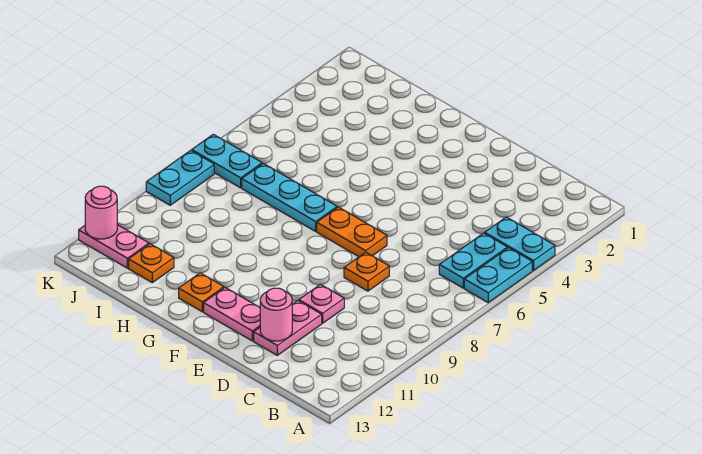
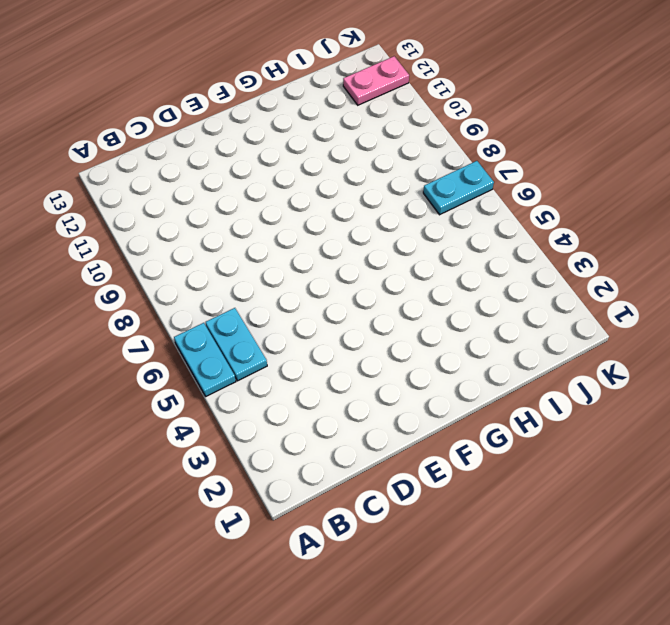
none -> cyan plate A4:B4 level 1
none -> orange plate D8 level 1
none -> pink plate D10 level 1

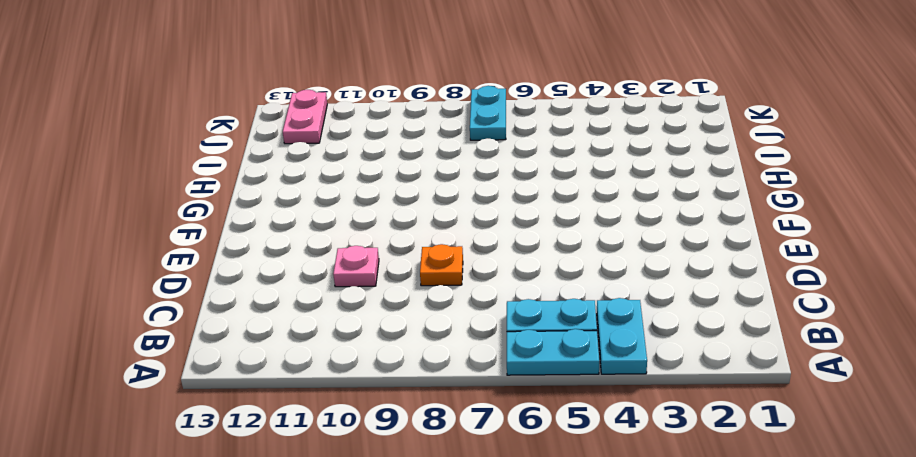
none -> pink plate D11:D12 level 1
none -> orange plate E7:F7 level 1
none -> pink plate E12:F12 level 1

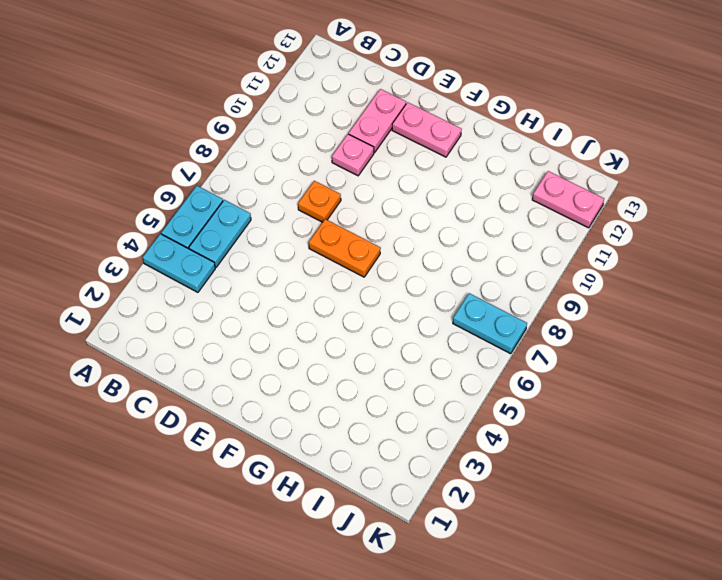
none -> cyan plate G7:I7 level 1
none -> orange plate G12 level 1
none -> orange plate I12 level 1

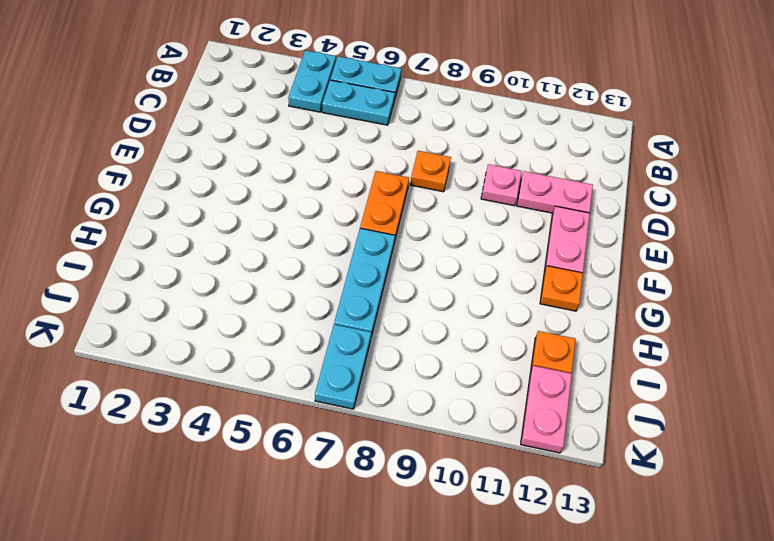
none -> cyan plate K8:K9 level 1
none -> pink round brick D12 level 2
none -> pink round brick K12 level 2

